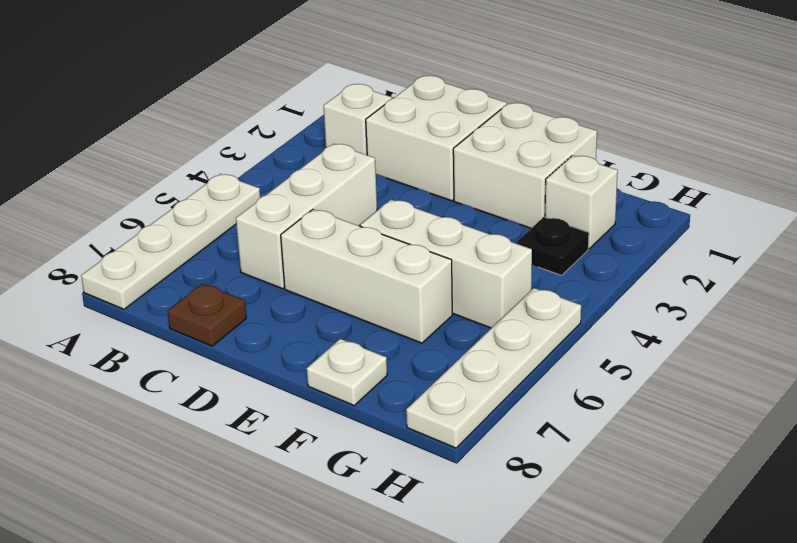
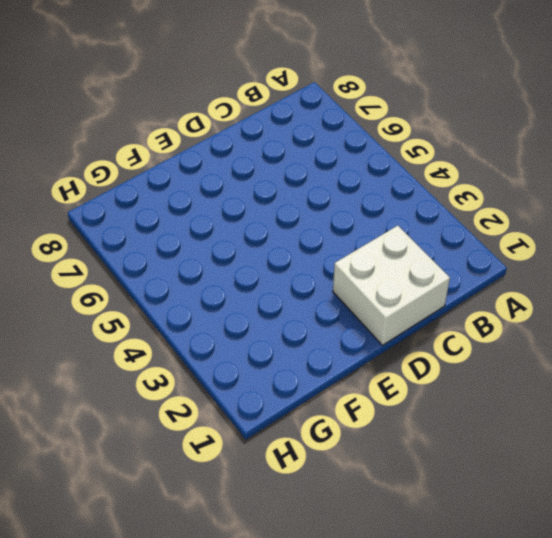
none -> white plate A5:A8 level 1
none -> white brick B2 level 1
none -> white brick C4:C6 level 1

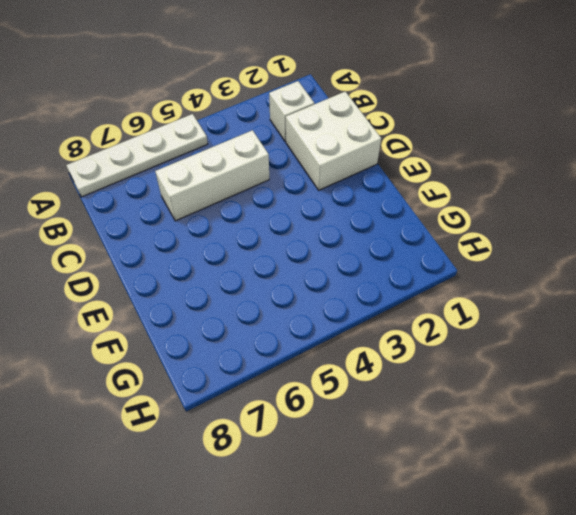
none -> brown plate C8 level 1
none -> white brick D6:F6 level 1
none -> white brick E1:F2 level 1

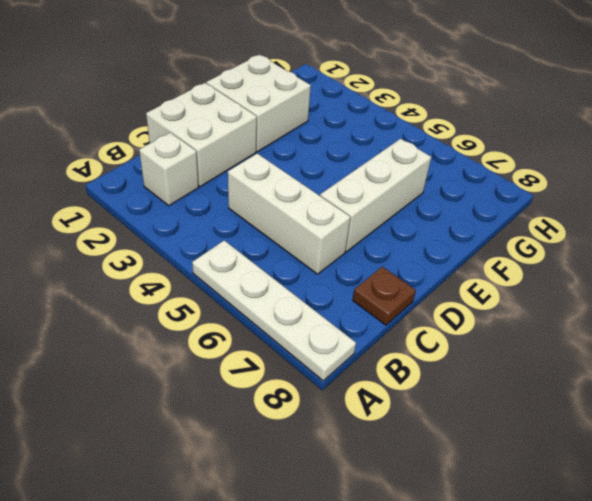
none -> white brick E5:G5 level 1
none -> white plate F8 level 1
none -> white brick G2 level 1

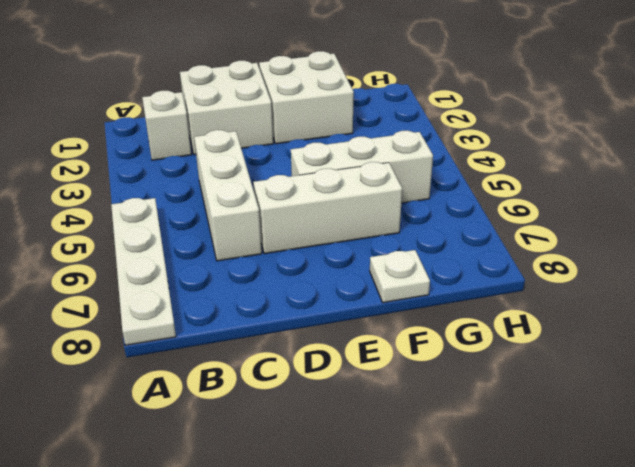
none -> brown plate C8 level 1
none -> white brick G2 level 1
none -> black plate G3 level 1

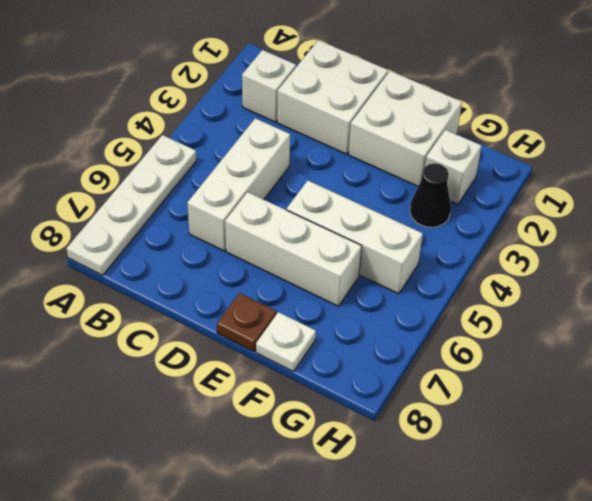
brown plate E8 level 1 -> brown plate C8 level 1
black cone G3 level 1 -> black plate G3 level 1
none -> white plate H5:H8 level 1

